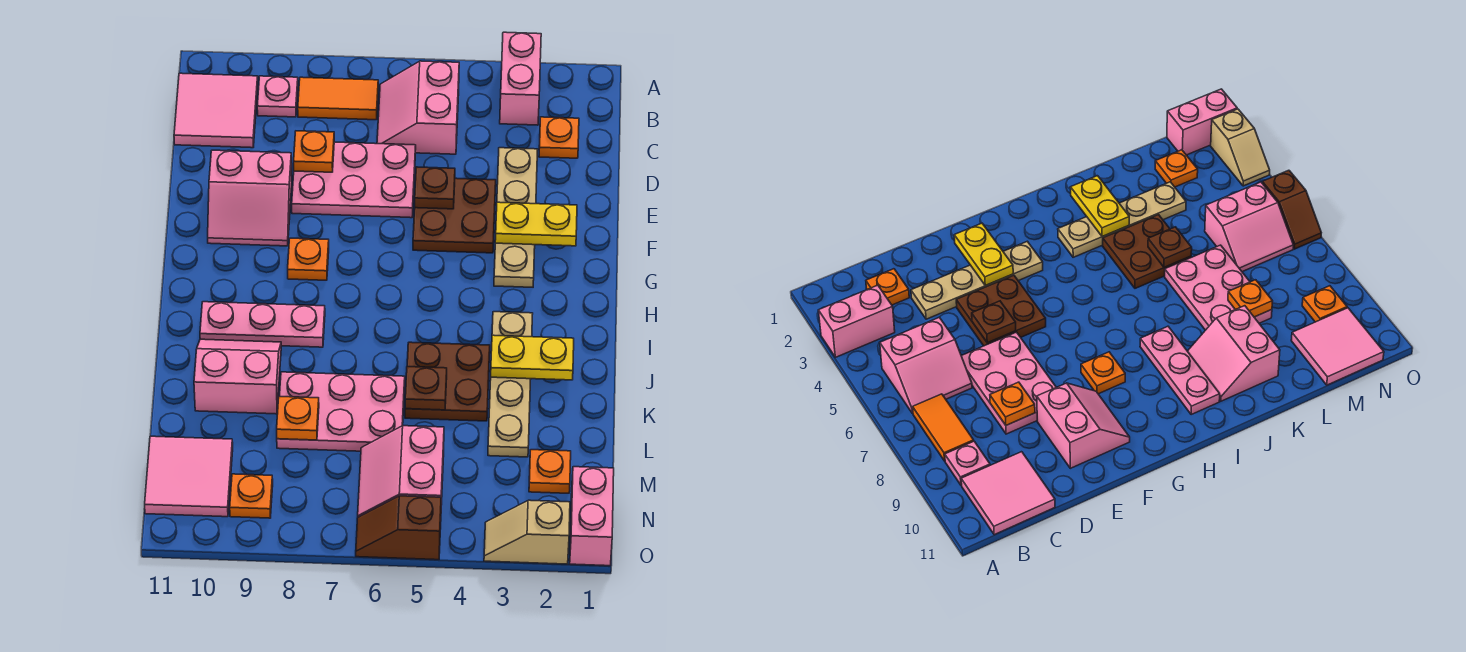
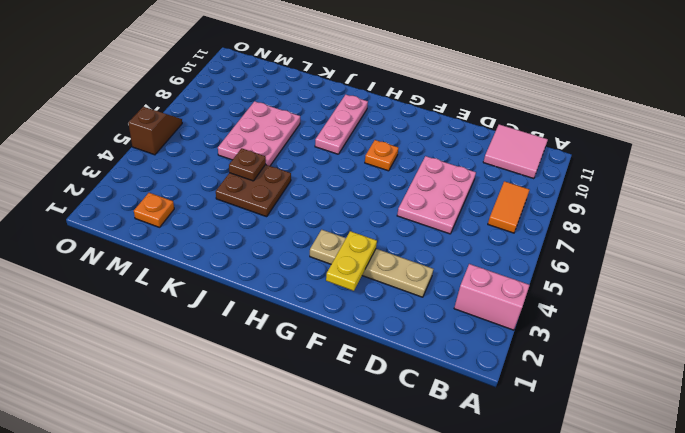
none -> pink slope B5:C6 level 1 top 5
none -> pink plate B9 level 1
none -> orange plate C2 level 1

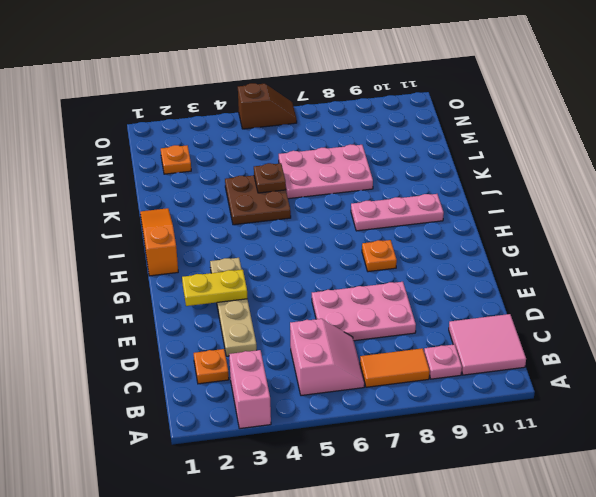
orange slope H1:J1 level 1 top H -> none
none -> brown plate E4:F5 level 1
none -> pink slope E9:F10 level 1 top E
none -> tan plate I3:L3 level 1

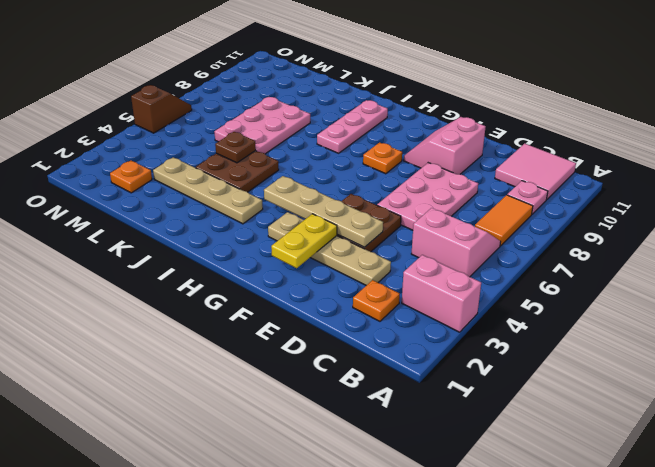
tan plate E4:H4 level 2 -> none
none -> pink slope J9:K10 level 1 top K
none -> pink slope M5:N6 level 1 top 5
none -> pink tile M10:N11 level 1

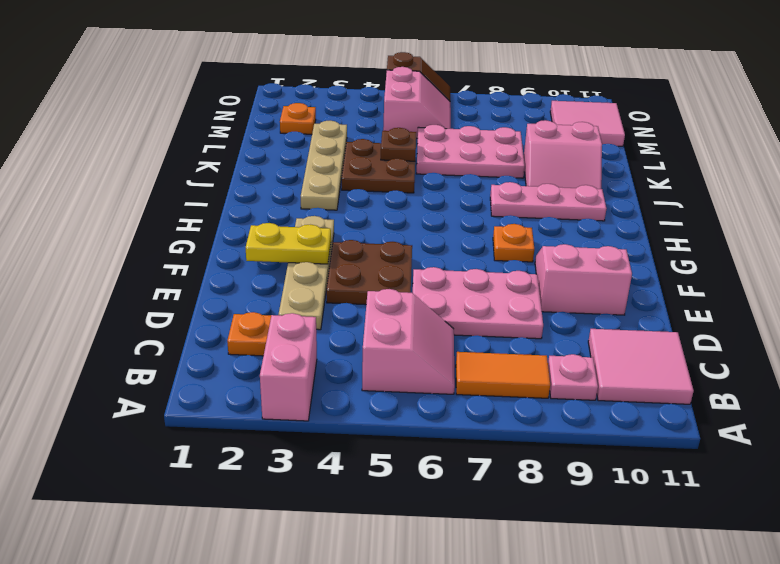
none -> pink brick N1:O1 level 1
none -> orange plate N9 level 1
none -> tan slope O2:O3 level 1 top 2

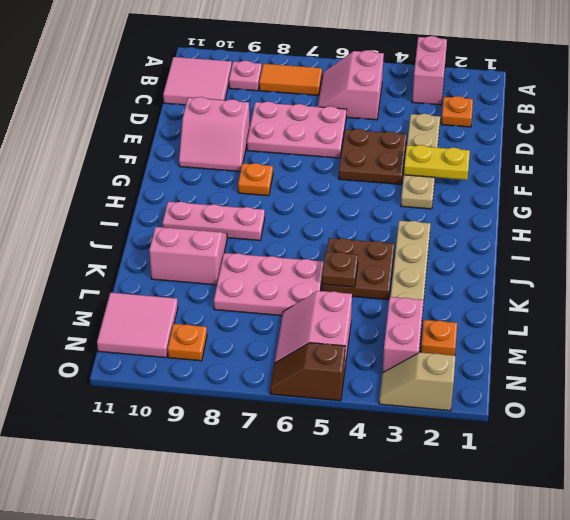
pink brick M3:N3 level 1 -> pink brick N1:O1 level 1
none -> orange plate D8 level 2
none -> brown plate E5 level 2
none -> yellow plate J2:J3 level 2

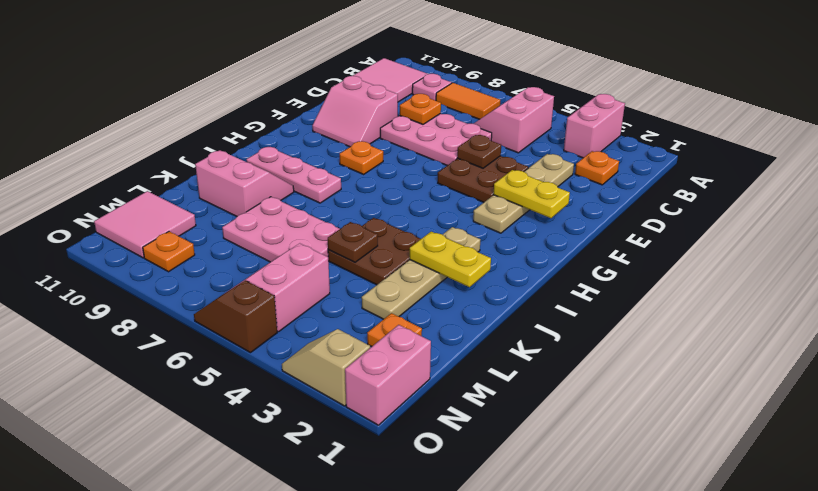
none -> orange plate L8 level 2

